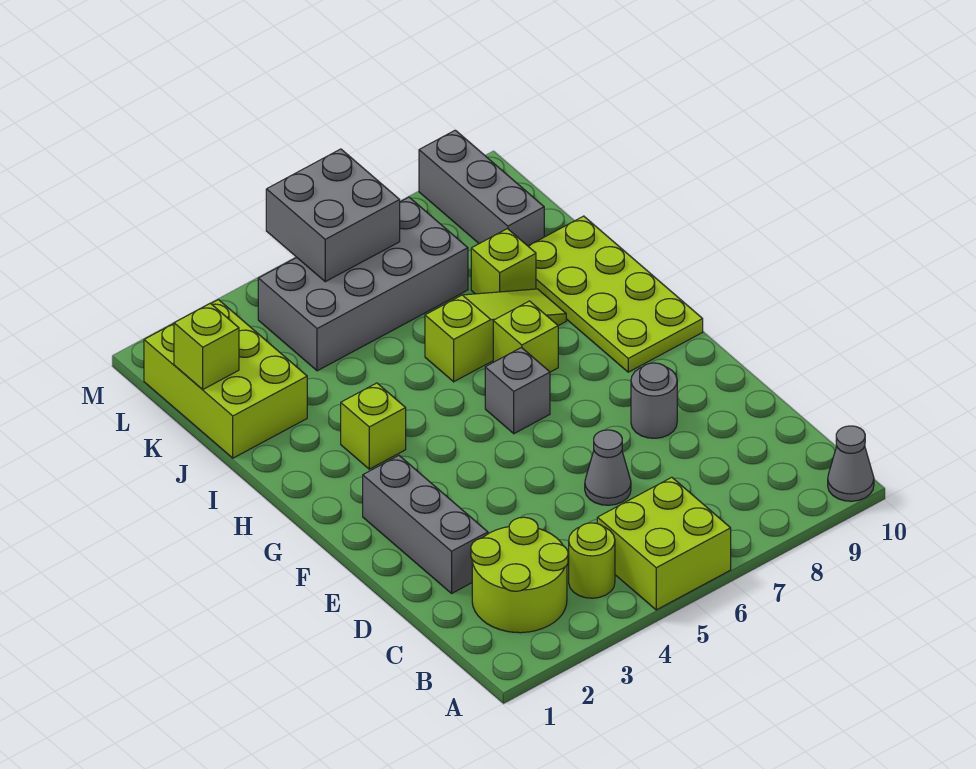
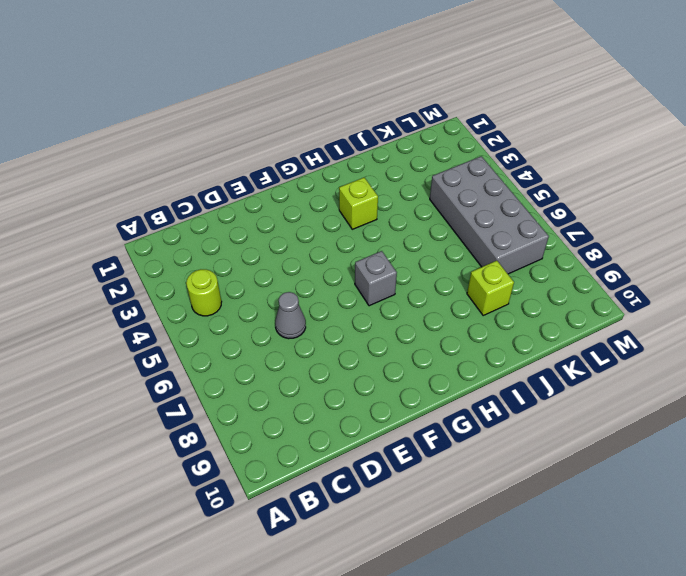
none -> lime brick A5:B6 level 1
none -> grey cone A10 level 1
none -> lime round brick B2:C3 level 1

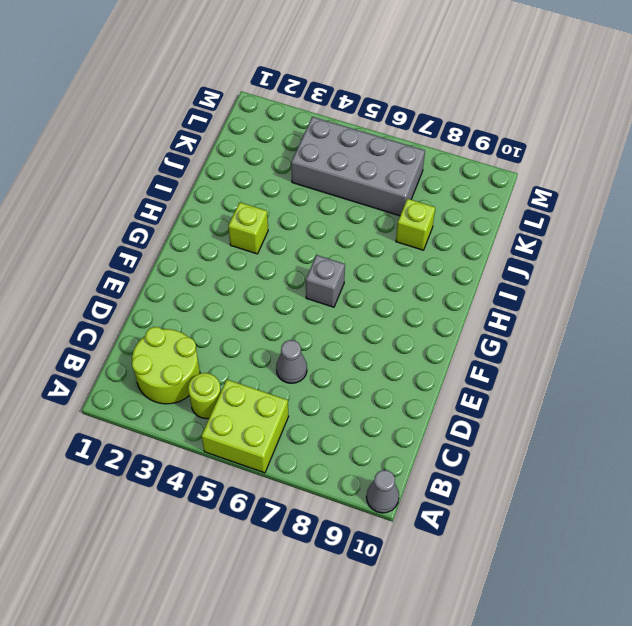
none -> grey brick D2:F2 level 1
none -> grey round brick E8 level 1
none -> lime plate G9:J10 level 1

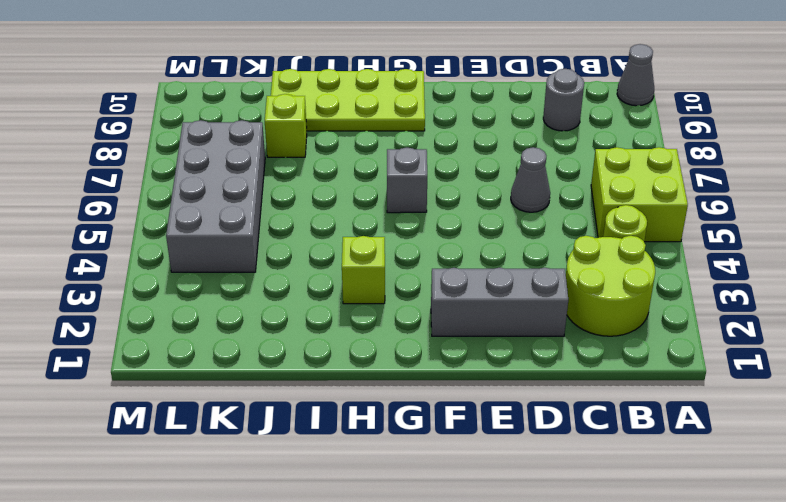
grey round brick C9 level 1 -> grey round brick E8 level 1
none -> lime brick H7 level 1
none -> lime slope I6:I8 level 1 top 6
none -> lime brick J1:L2 level 1

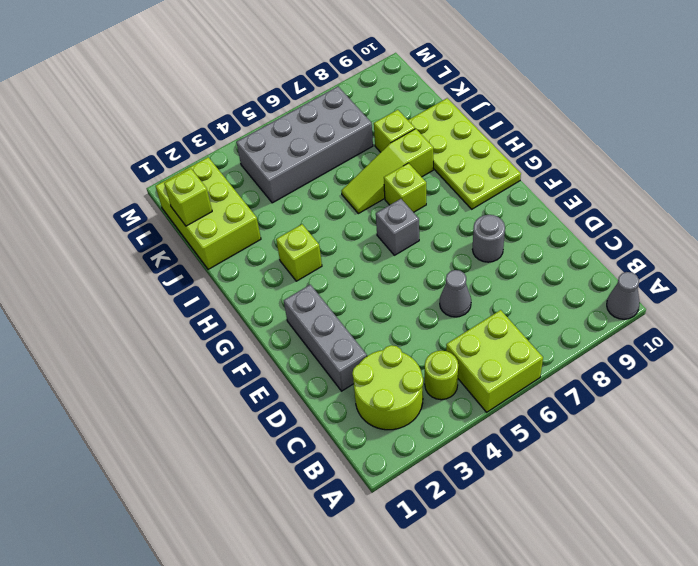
lime slope I6:I8 level 1 top 8 -> lime slope I6:I8 level 1 top 6
none -> grey brick K9:M9 level 1
none -> grey brick L5:M6 level 2

